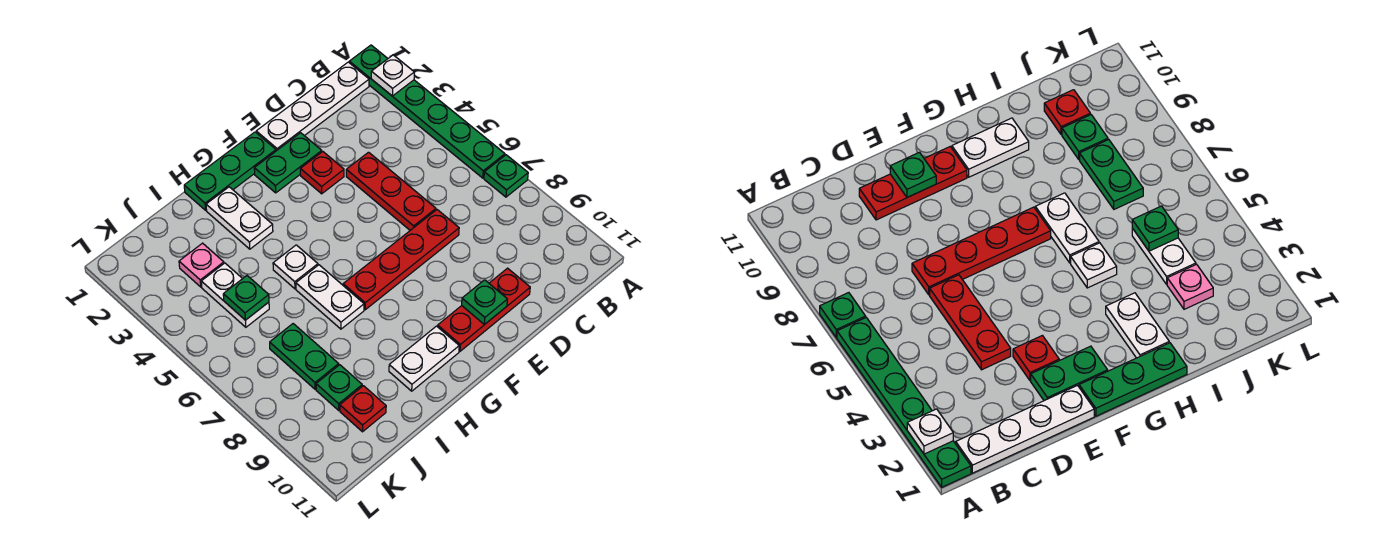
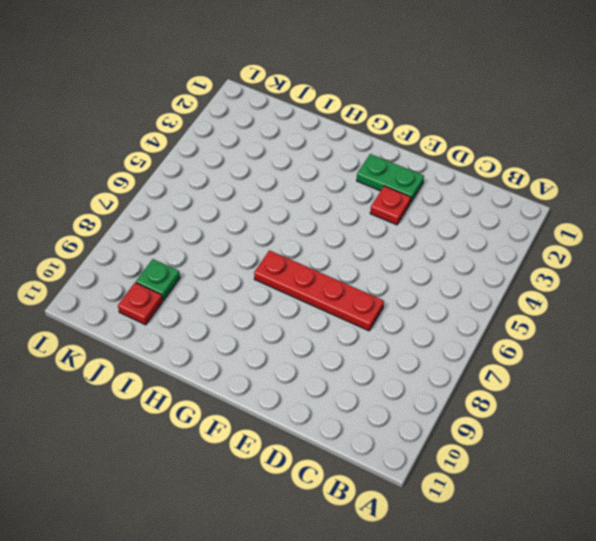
none -> green plate A1:A6 level 1
none -> green plate A7 level 1
none -> white plate B1:E1 level 1

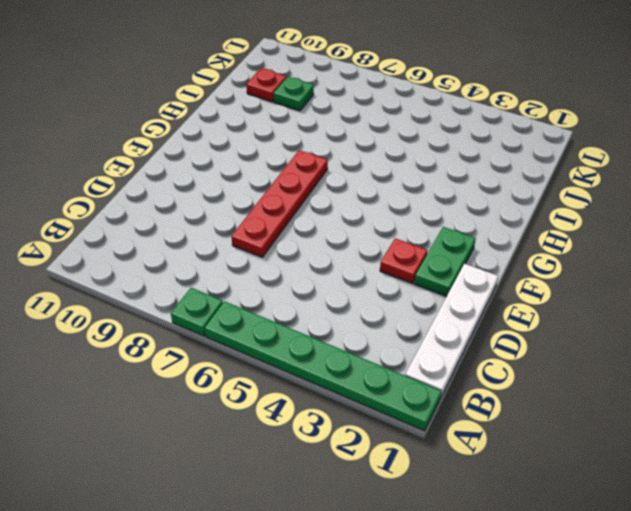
none -> red plate D4:D6 level 1
none -> red plate D10:F10 level 1
none -> green plate F1:H1 level 1

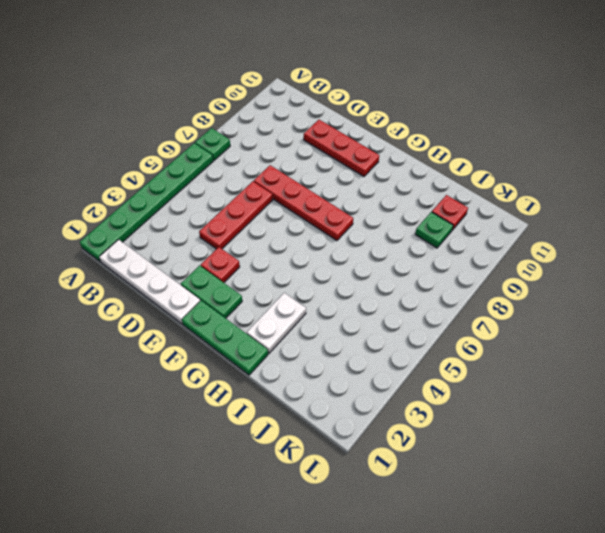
none -> white plate G10:H10 level 1
none -> white plate H5 level 1
none -> white plate H6:H7 level 1

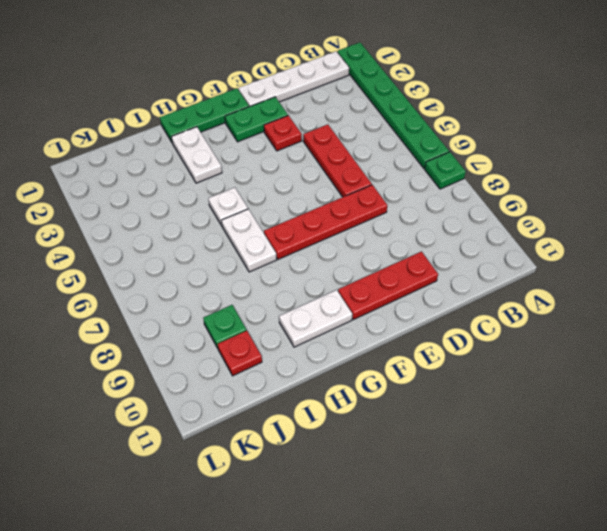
none -> pink plate J3 level 1
none -> white plate J4:J5 level 1
none -> green plate J7:J8 level 1

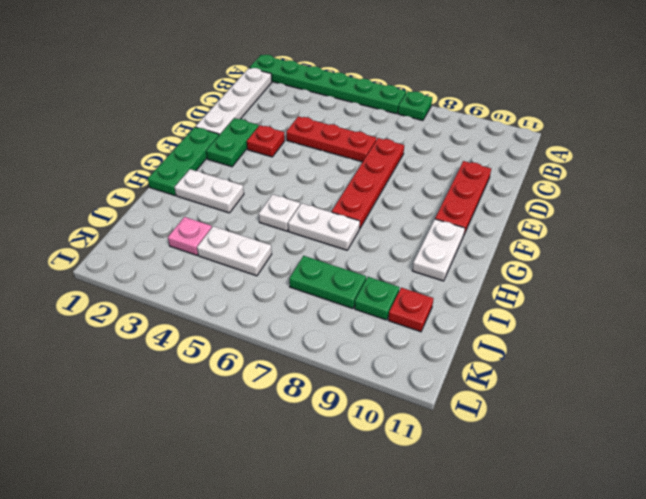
none -> white plate A2 level 2
none -> green plate E10 level 2
none -> green plate J5 level 2

